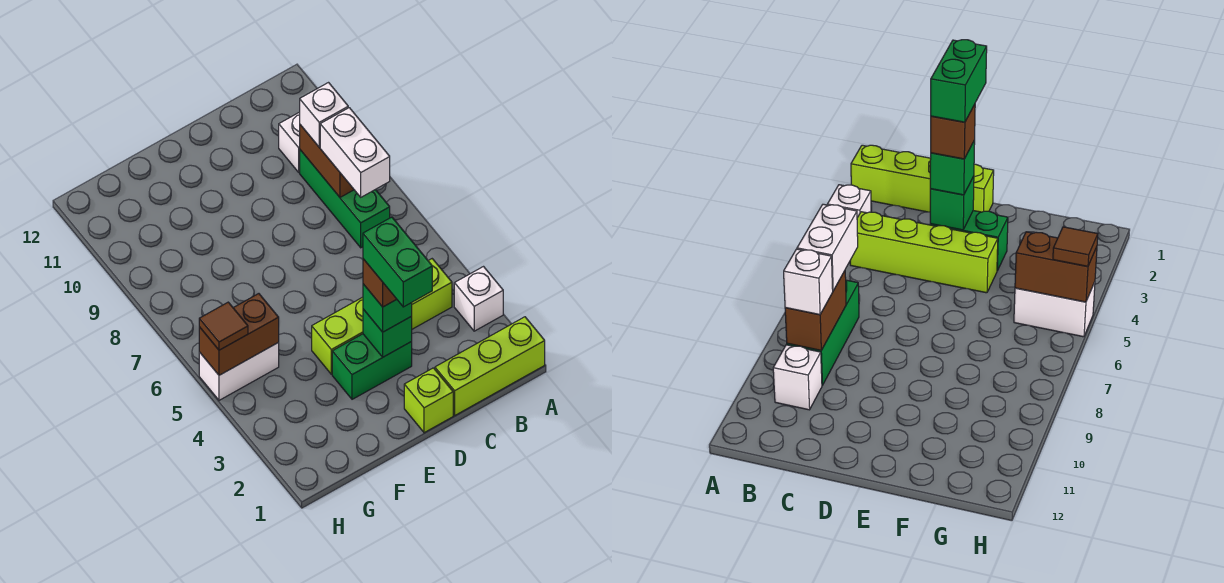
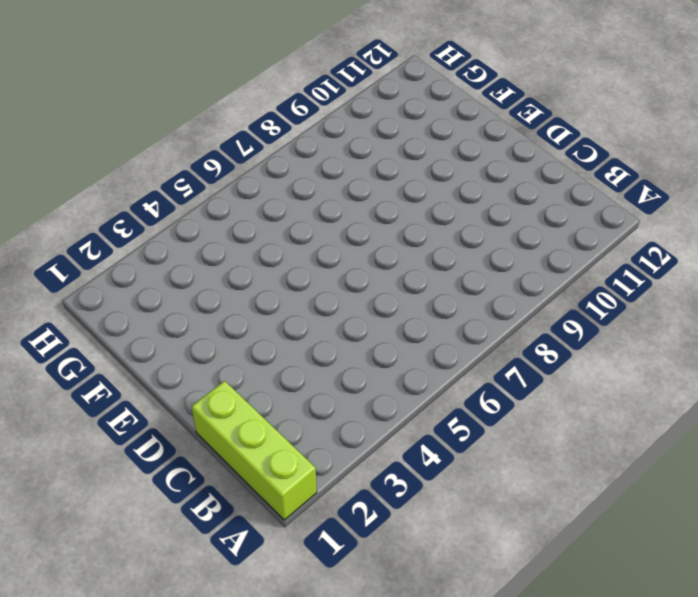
none -> white brick A3 level 1
none -> lime brick B4:E4 level 1
none -> green brick B7:B9 level 1

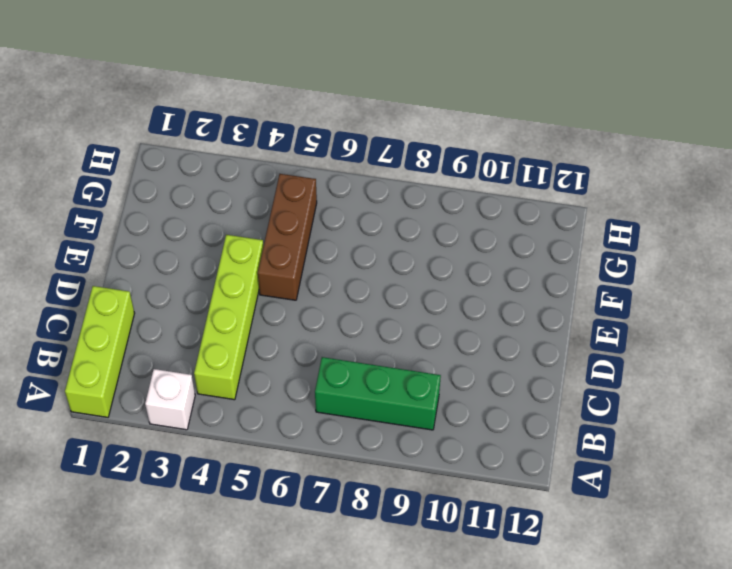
brown brick E5:G5 level 1 -> white brick G5:H5 level 1
none -> white brick B10 level 1
none -> lime brick D1 level 1
none -> green brick D3:E3 level 1

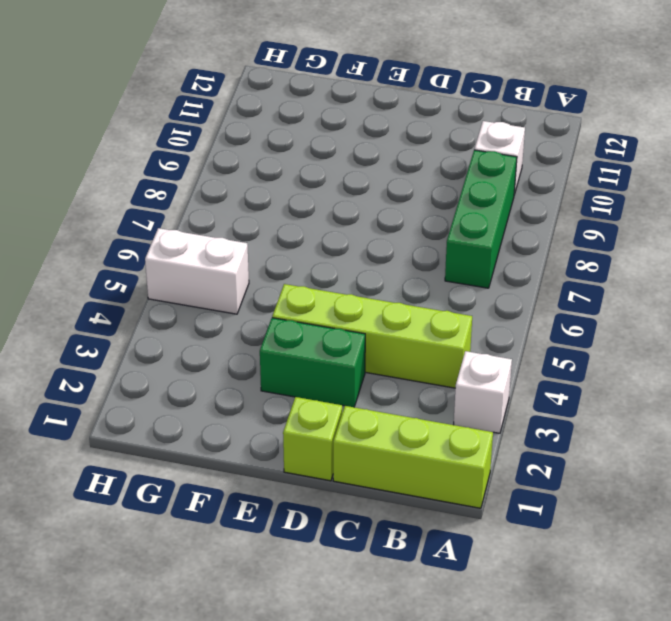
none -> brown brick B8:B9 level 2
none -> green brick D3 level 2
none -> brown brick G5:H5 level 2

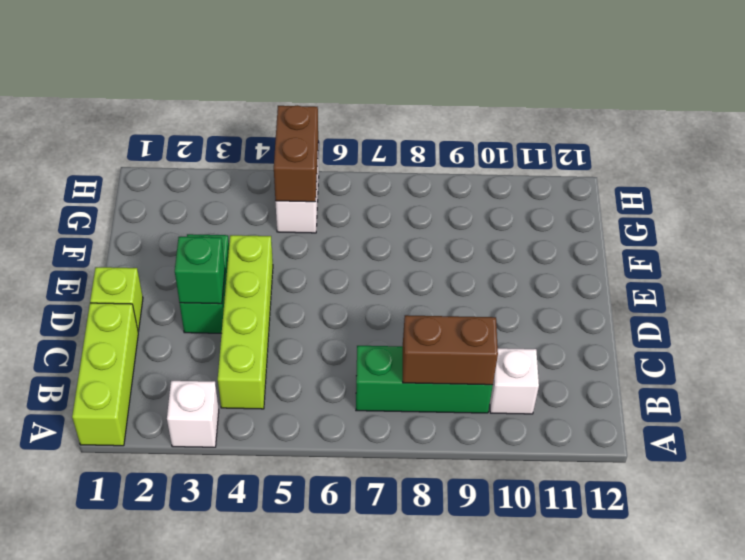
none -> white brick B7:B8 level 3
none -> white brick B9 level 3
none -> green brick D3 level 3

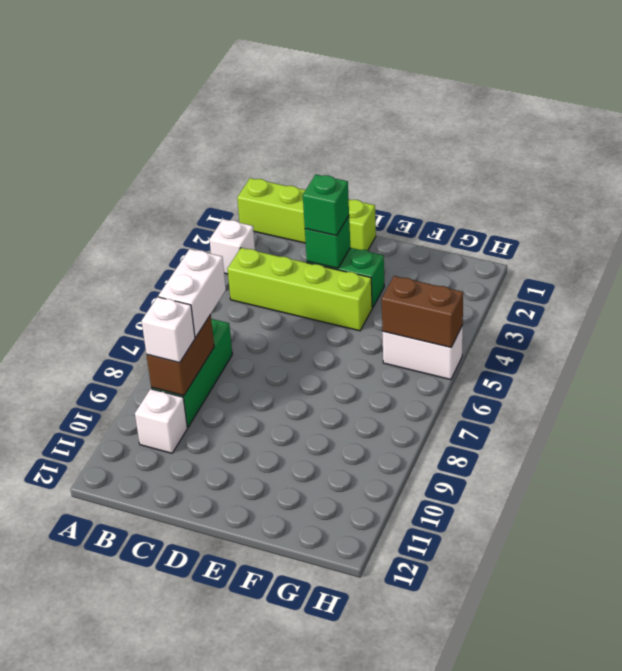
none -> brown tile H5 level 3
none -> brown brick D3 level 4
none -> green brick D2:D3 level 5

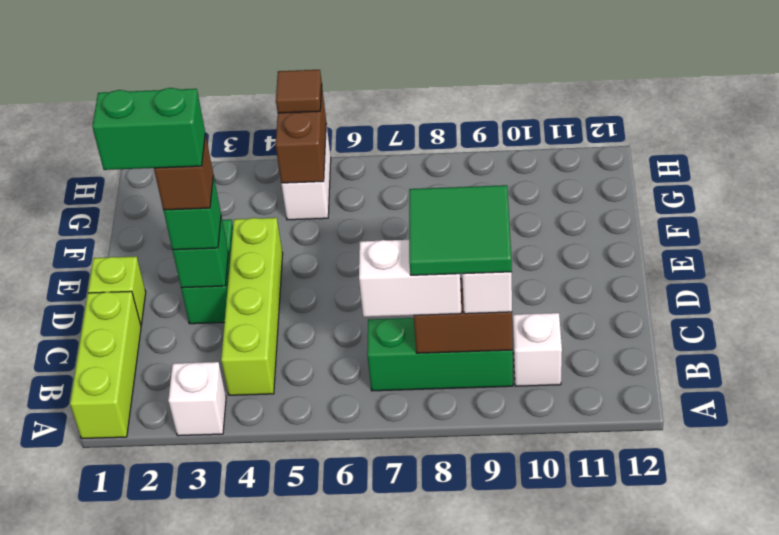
green tile B8:C9 level 4 -> none

